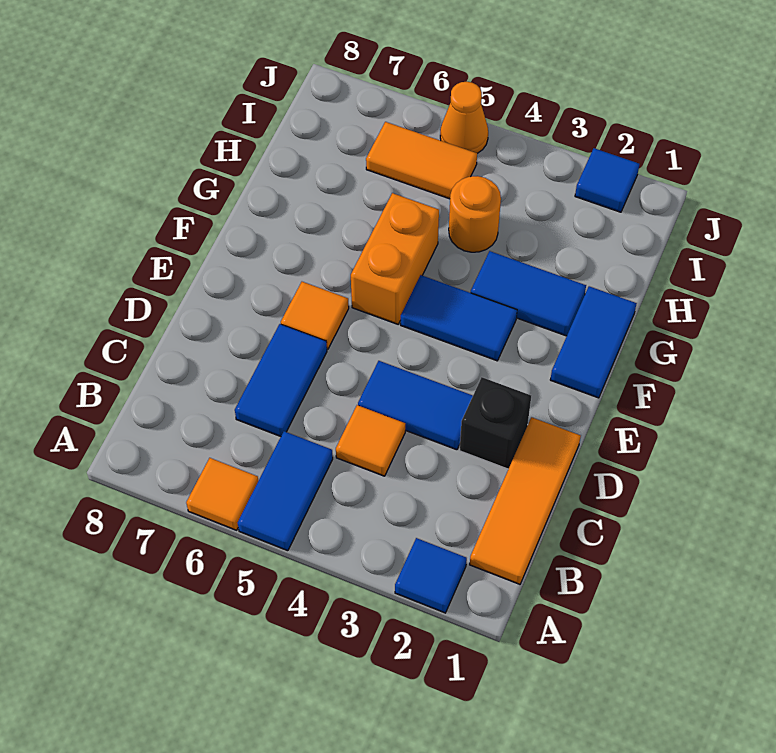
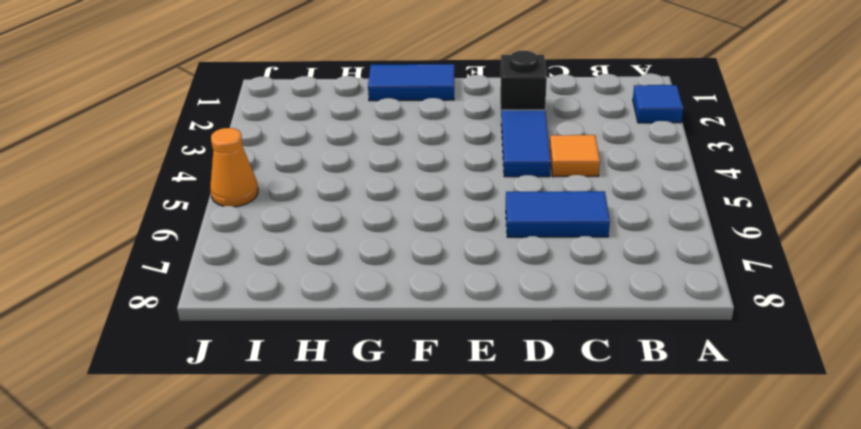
none -> blue tile A5:B5 level 1
none -> orange tile A6 level 1
none -> orange tile B1:D1 level 1

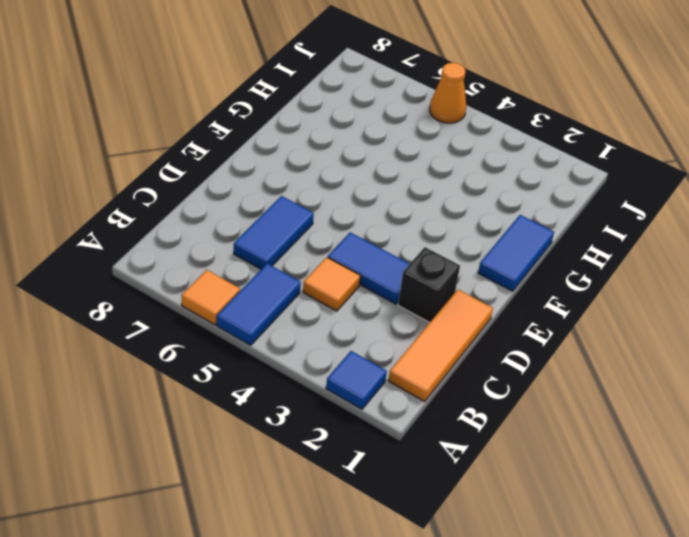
none -> orange tile E6 level 1
none -> blue tile F3:F4 level 1
none -> orange brick F5:G5 level 1

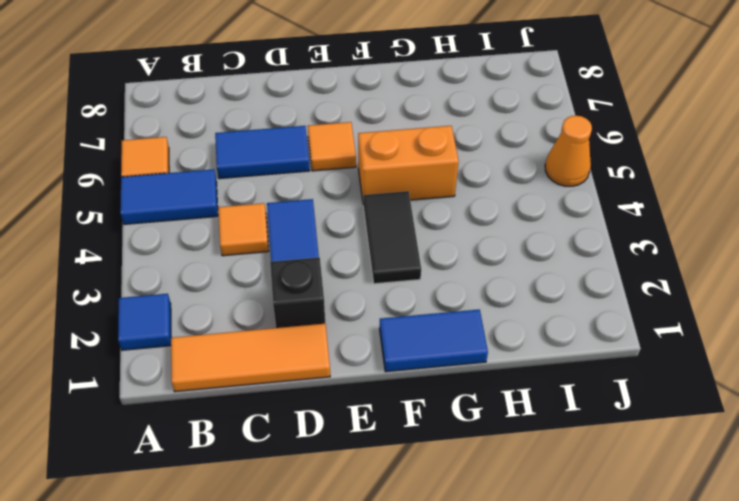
black tile F3:F4 level 1 -> blue tile F3:F4 level 1
none -> blue tile G2:G3 level 1
none -> orange round brick H4 level 1
none -> orange tile I5:I6 level 1

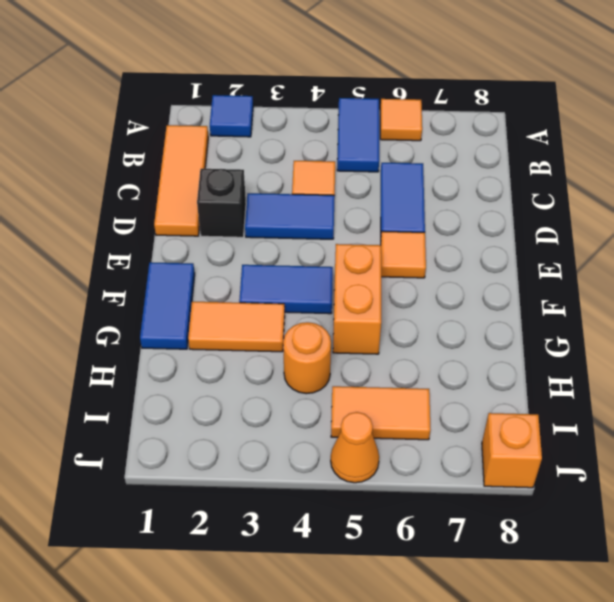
orange tile G2:G3 level 1 -> blue tile G2:G3 level 1
orange brick J8 level 1 -> none
none -> blue tile J2 level 1

